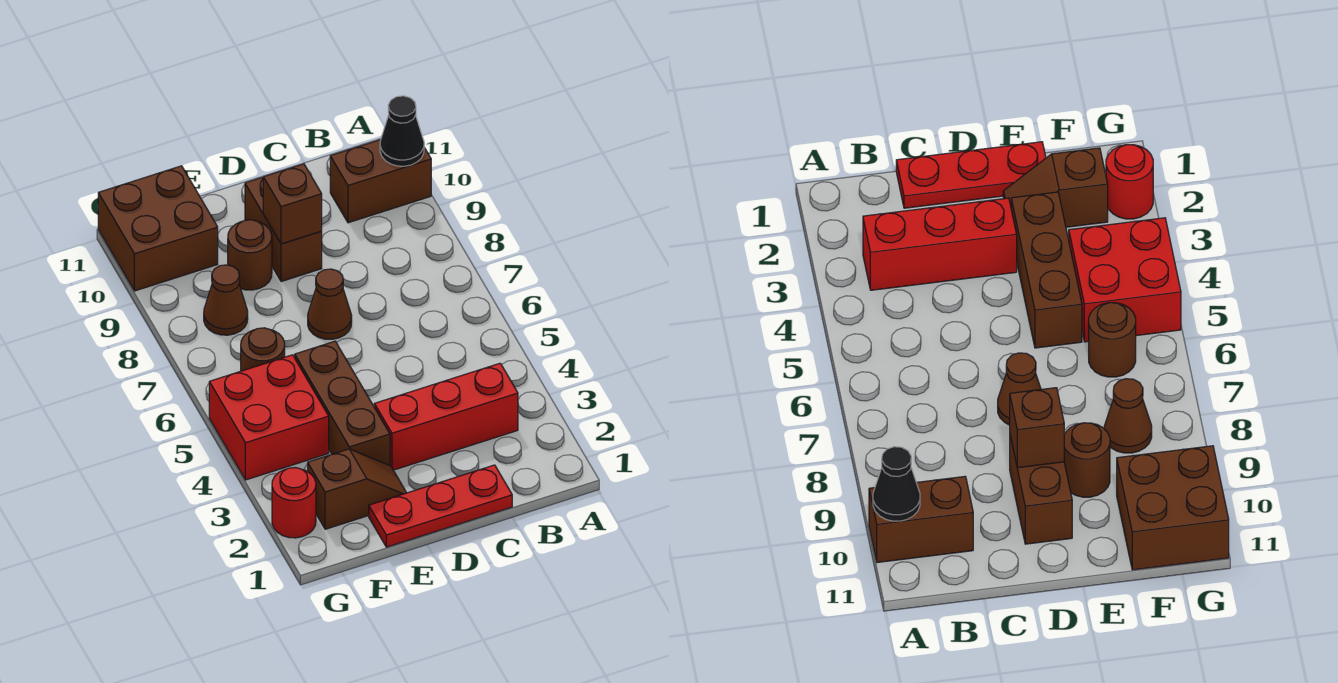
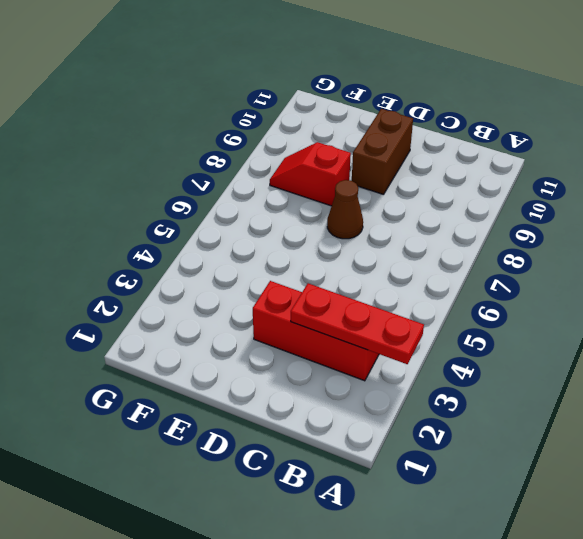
red plate A3:C3 level 2 -> red plate C1:E1 level 1
red slope E8:F8 level 1 top E -> brown cone F8 level 1
none -> brown brick A10:B10 level 1
none -> brown slope E2:F2 level 1 top F
none -> brown brick E3:E5 level 1

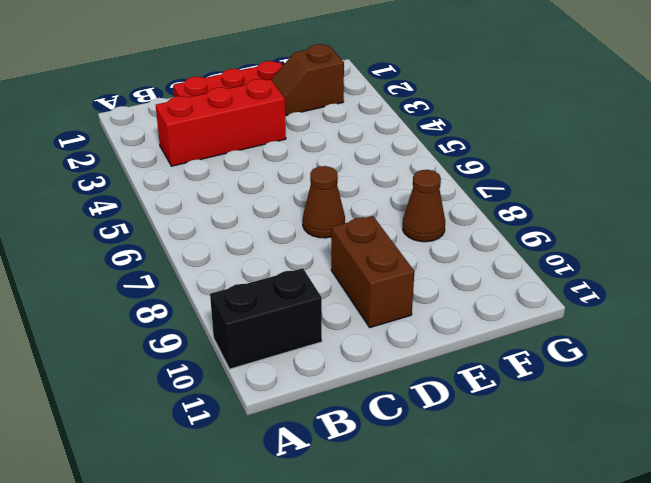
black brick A10:B10 level 1 -> brown brick A10:B10 level 1
none -> brown brick E3:E5 level 1
none -> brown round brick E9 level 1
none -> red brick F4:G5 level 1

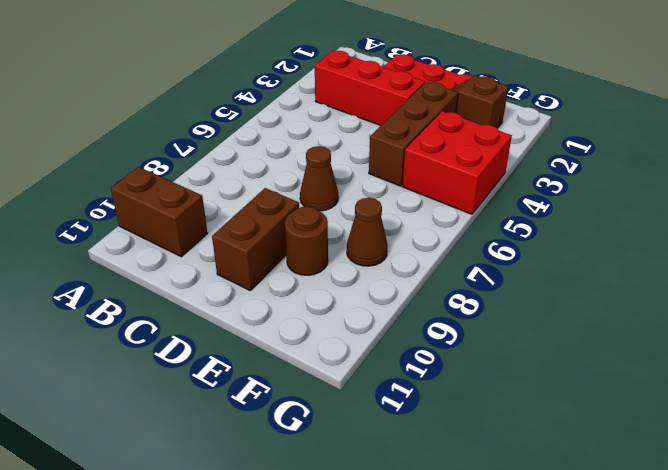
none -> brown round brick F6 level 1
none -> brown brick F10:G11 level 1
none -> red round brick G2 level 1

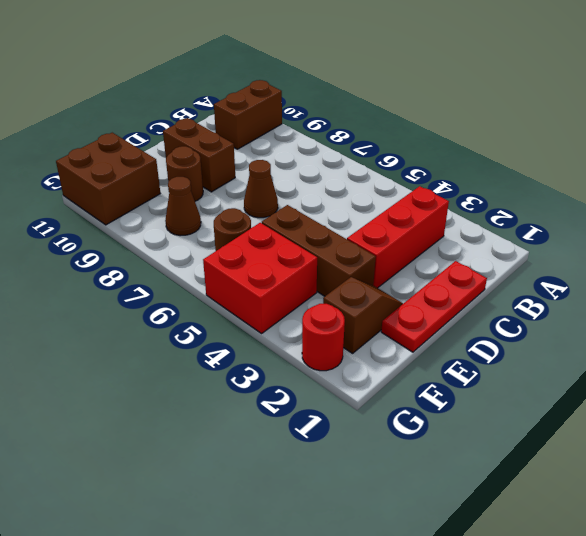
none -> black cone A10 level 2
none -> brown brick D9 level 2

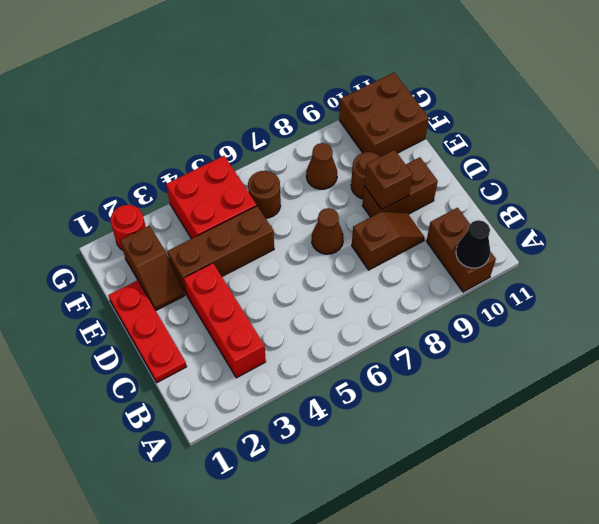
brown slope C8:C9 level 1 top 8 -> none

